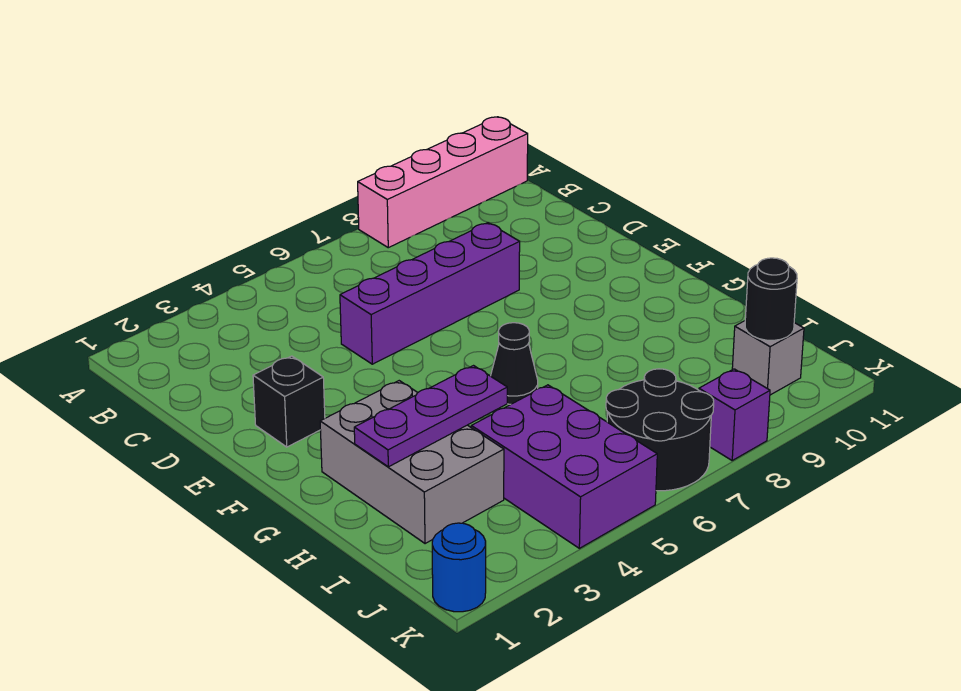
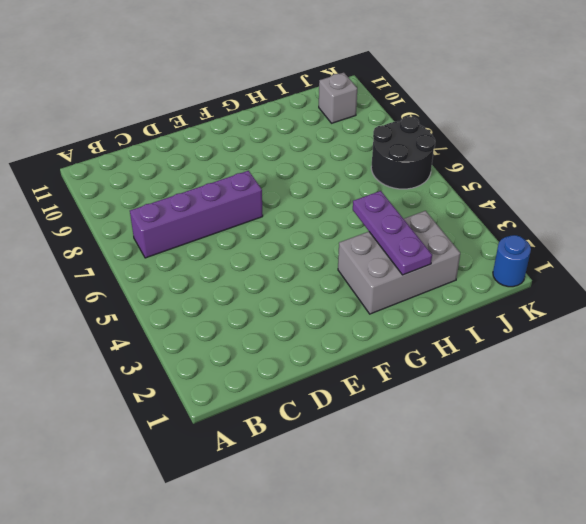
purple brick B7:E7 level 1 -> purple brick D5:D8 level 1
none -> pink brick A8:A11 level 1
none -> black brick E2 level 1
none -> black cone G6 level 1

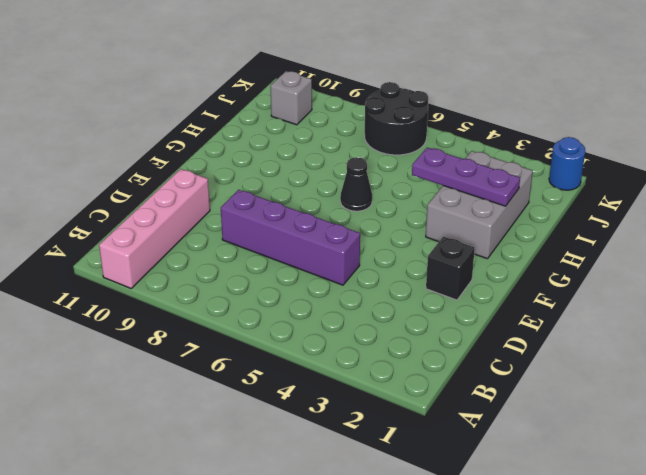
pink brick A10:D10 level 1 -> pink brick A8:A11 level 1
none -> purple brick I4:K5 level 1
none -> purple brick K8 level 1
none -> black round brick J10 level 2

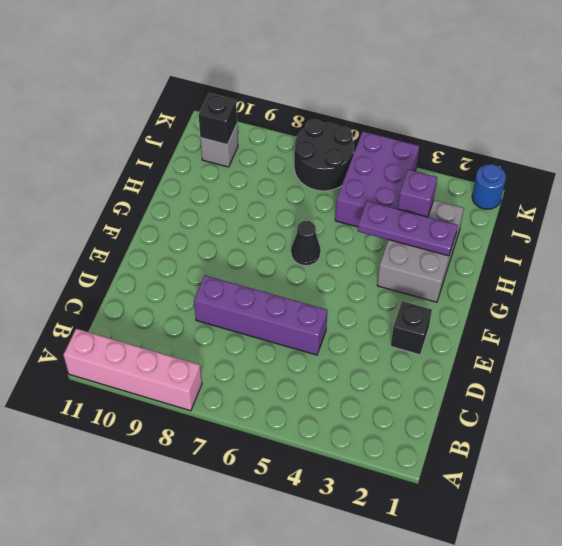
purple brick I3 level 2 -> purple brick K8 level 1
black brick J10 level 2 -> black round brick J10 level 2

